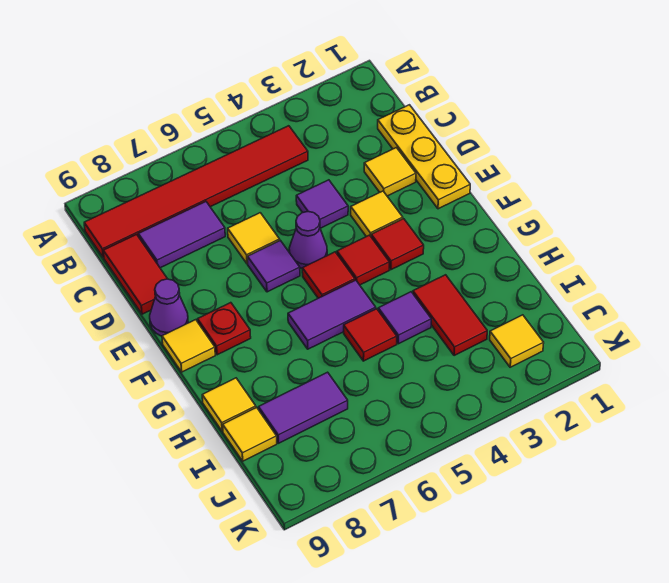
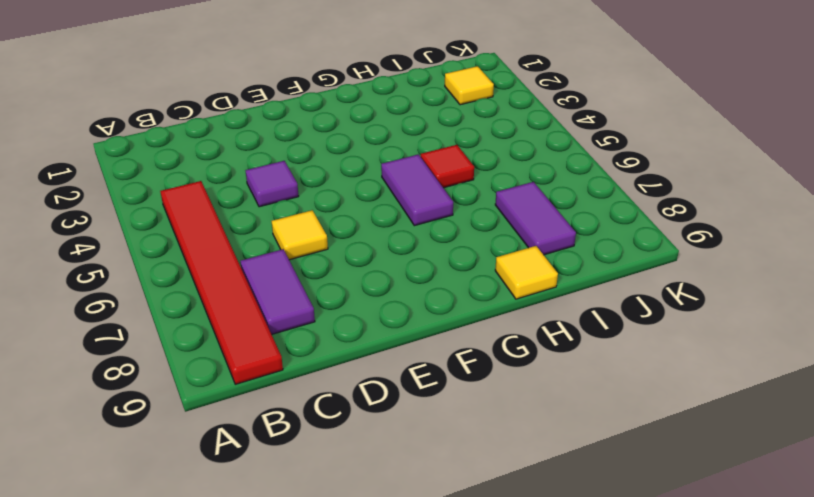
none -> yellow plate C1:E1 level 1
none -> red tile C9:D9 level 1
none -> yellow tile D2 level 1

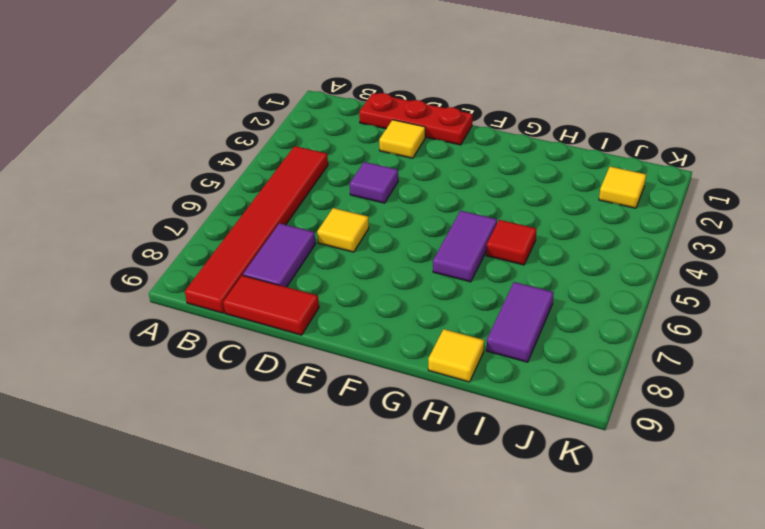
red plate C1:E1 level 1 -> yellow plate C1:E1 level 1
none -> yellow tile E3 level 1
none -> purple cone E5 level 1
none -> purple tile E6 level 1

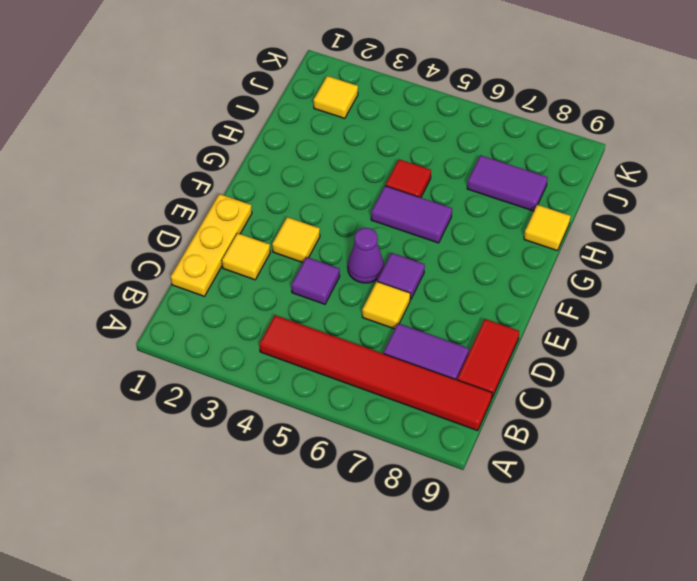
none -> purple cone E9 level 1
none -> red tile F3 level 1
none -> red tile F4 level 1

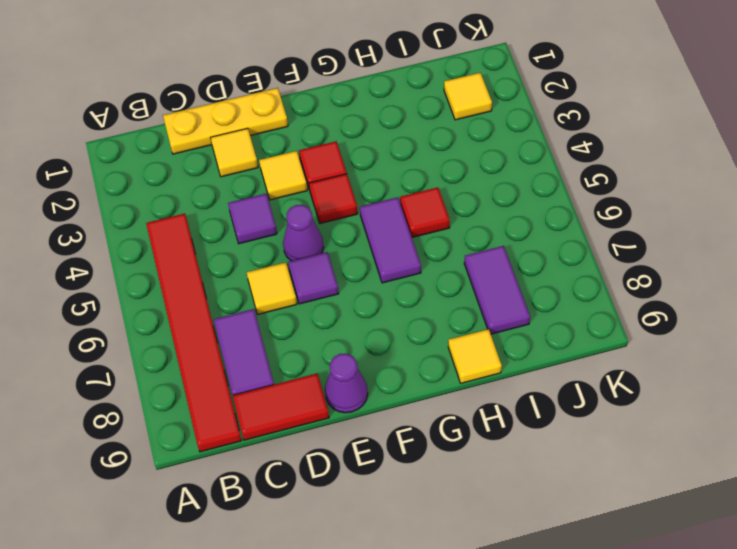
none -> red tile F5 level 1
none -> red plate F8 level 1
none -> yellow tile F9 level 1

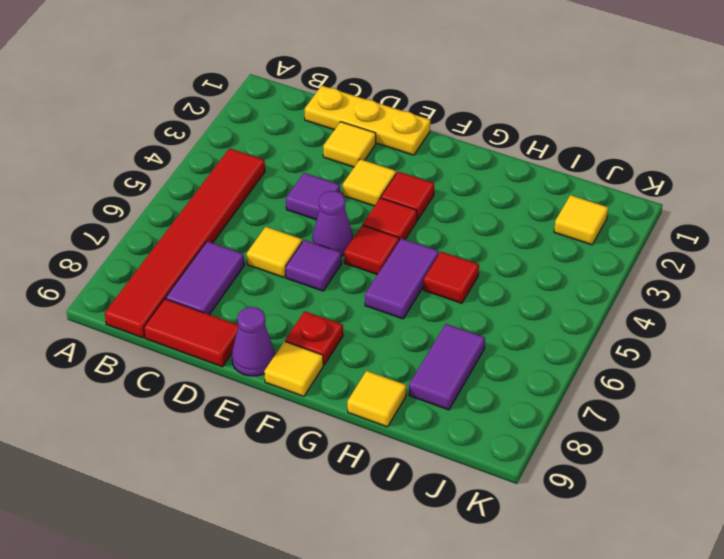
none -> red tile H3:I3 level 1
none -> purple tile H4 level 1
none -> yellow tile I9 level 1

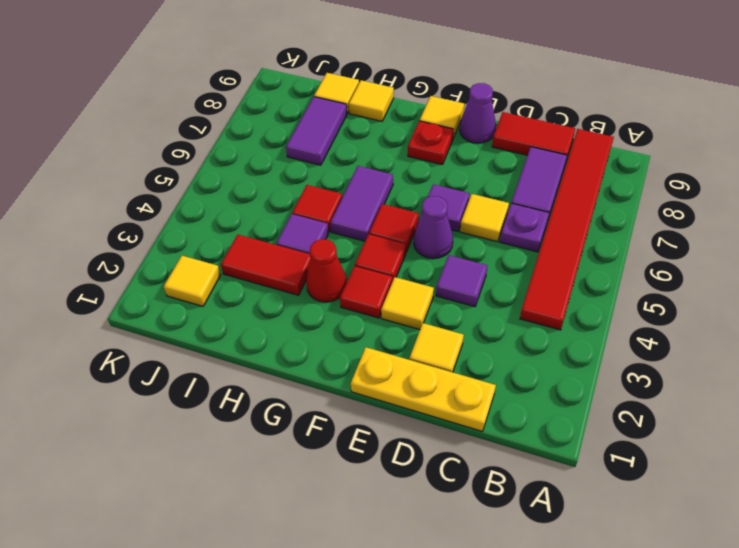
purple plate C6 level 1 -> none
red cone G3 level 1 -> none

